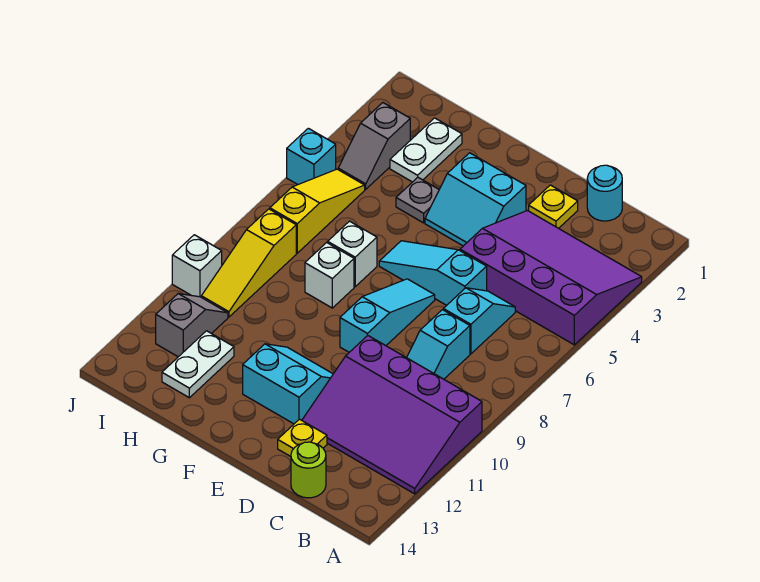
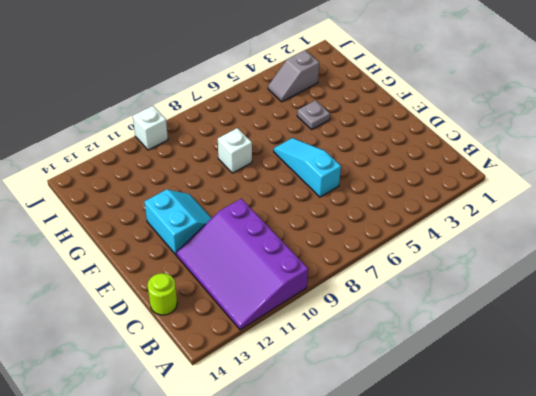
none -> purple slope A3:D5 level 1 top 5
none -> cyan round brick C1 level 1
none -> cyan slope C6:C7 level 1 top 7

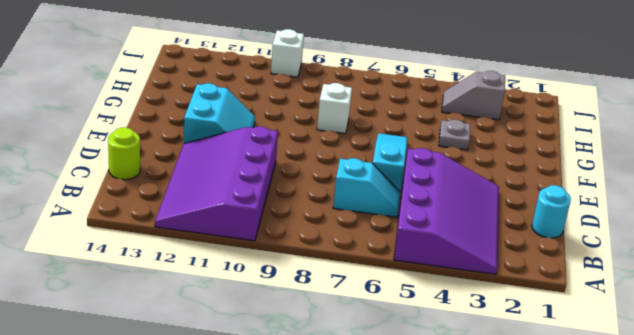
none -> cyan slope C8:C9 level 1 top 8
none -> yellow plate D2 level 1
none -> yellow plate D13 level 1

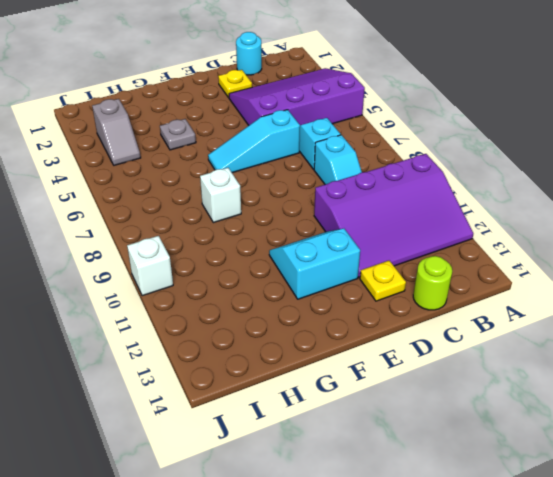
none -> cyan slope E3:F4 level 1 top 3
none -> cyan slope E7:E9 level 1 top 9
none -> white brick G7 level 1

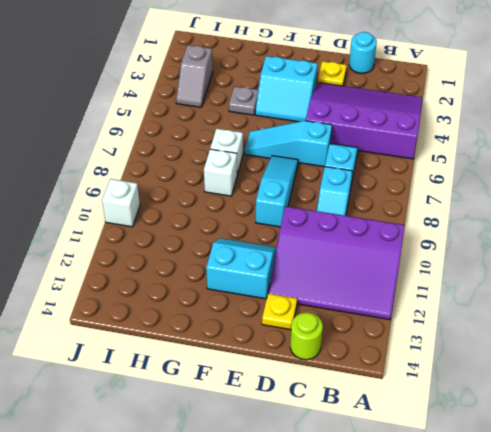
none -> white plate H2:H3 level 1
none -> white plate H12:H13 level 1
none -> yellow slope I5:I7 level 1 top 7

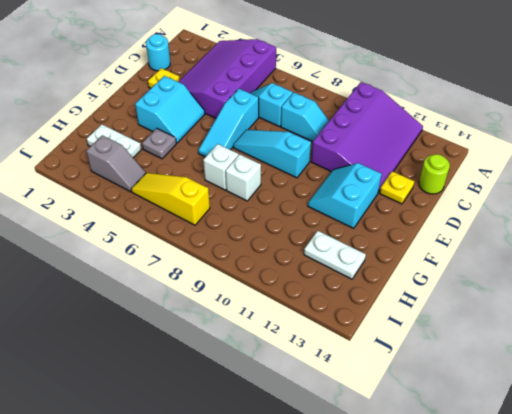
none -> yellow slope I8:I10 level 1 top 8
none -> grey slope I11:I12 level 1 top 12
none -> cyan brick J5 level 1

